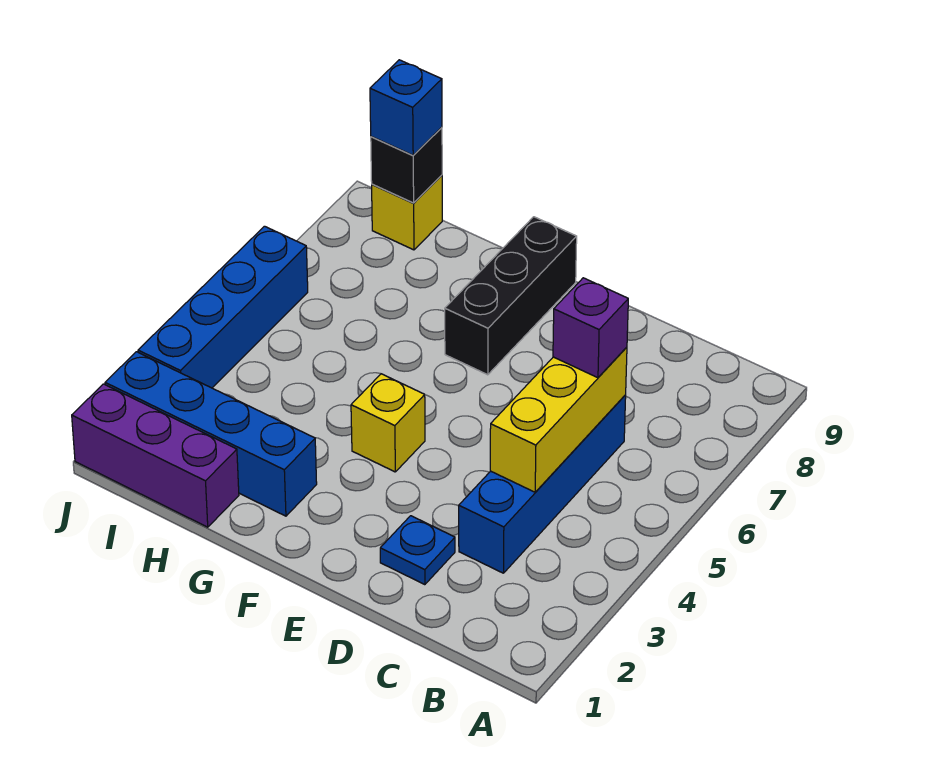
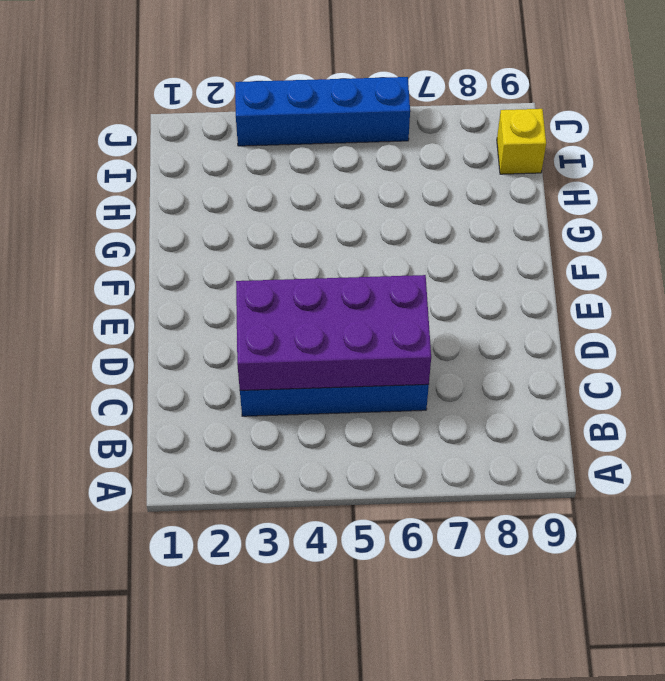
purple brick C3:D6 level 2 -> yellow brick C4:C6 level 2
none -> blue plate D2 level 1
none -> yellow brick F4 level 1
none -> black brick F7:F9 level 1

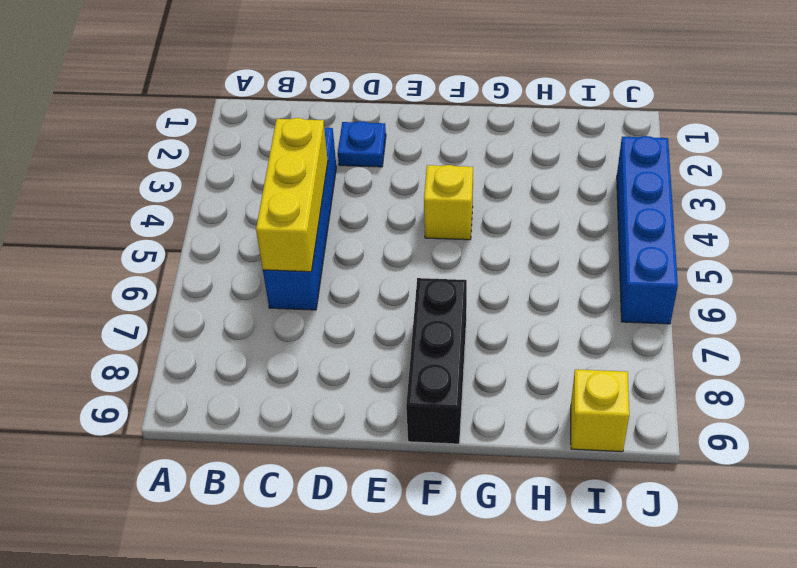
none -> blue brick G2:J2 level 1
none -> purple brick H1:J1 level 1
none -> black brick I9 level 2

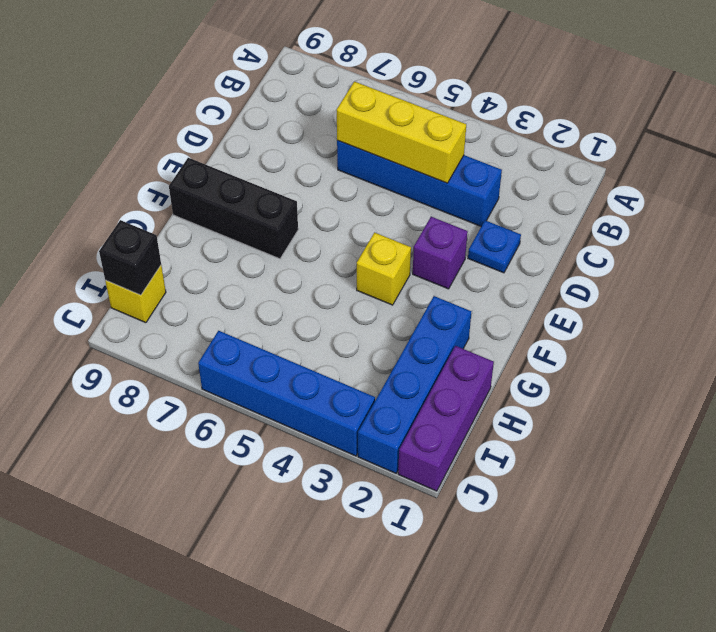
purple brick E3 level 1 -> purple brick C6 level 3
none -> blue brick I9 level 3

